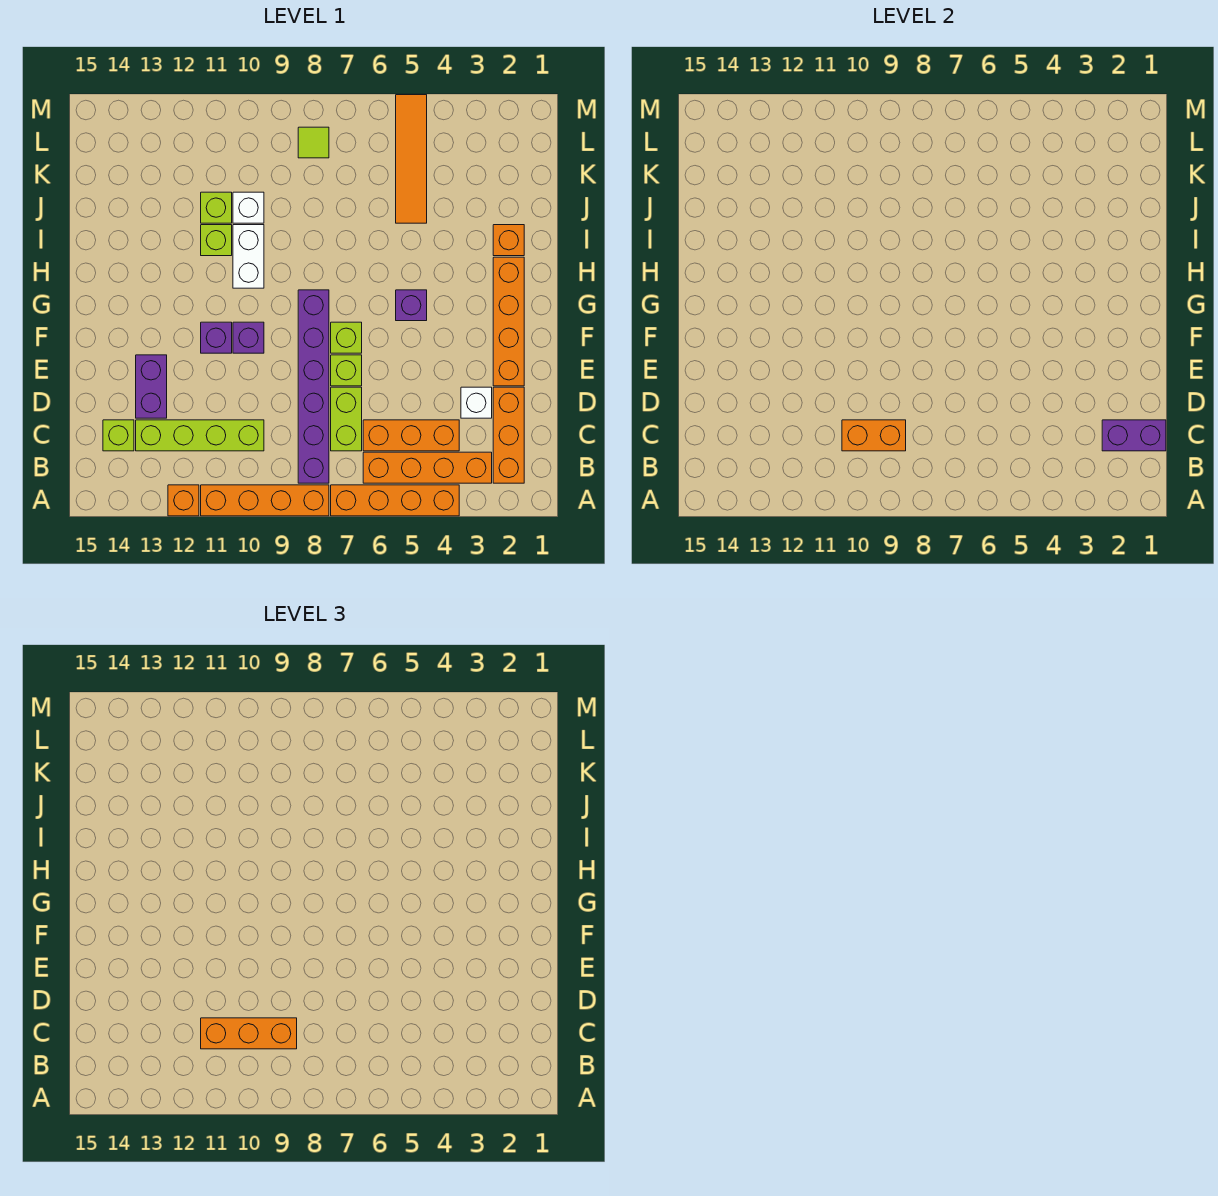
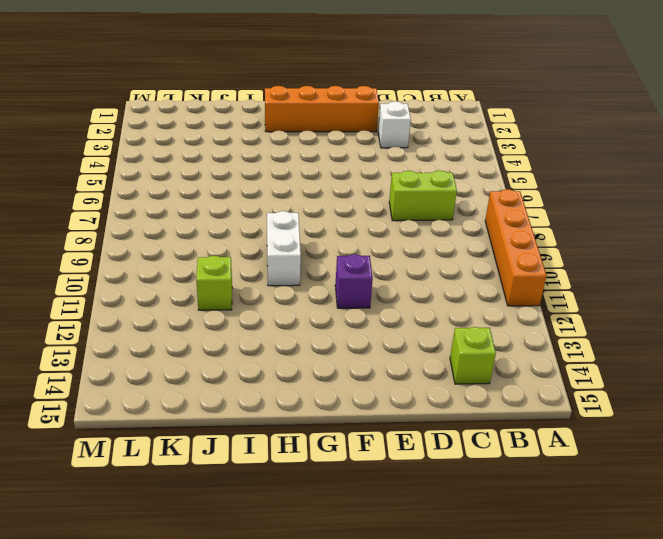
white brick H9:H10 level 1 -> white brick H10:I10 level 1
none -> orange brick A4:A7 level 1
none -> orange brick A12 level 1
none -> orange brick B2:D2 level 1

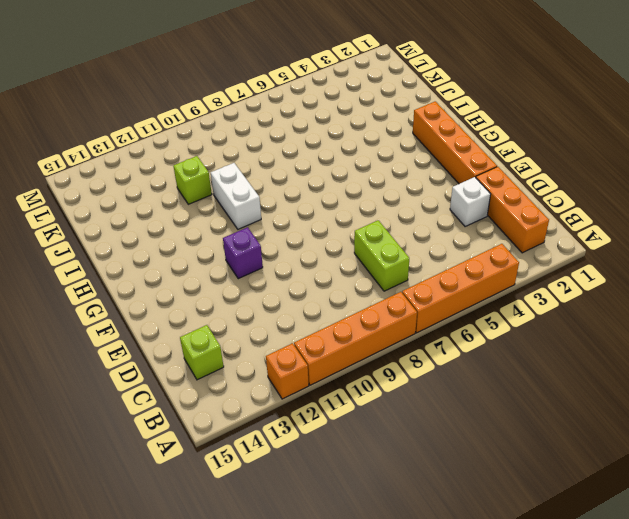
none -> orange brick B3:B6 level 1
none -> purple brick B8:G8 level 1
none -> orange brick C4:C6 level 1

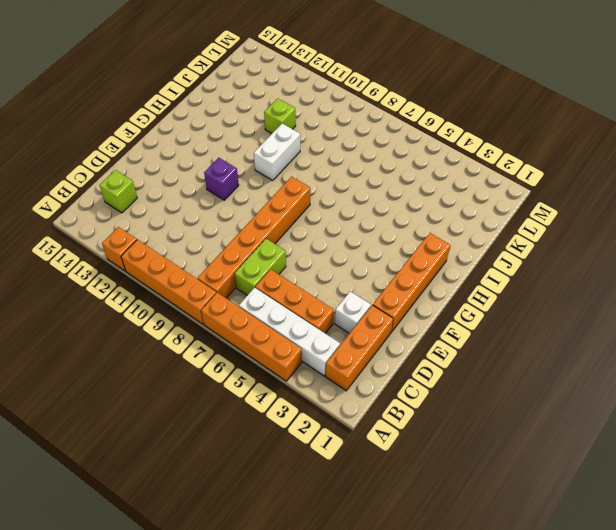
white brick B3:B6 level 1 -> orange brick B3:B6 level 1
orange brick B8:G8 level 1 -> purple brick B8:G8 level 1
none -> lime brick C10:C13 level 1
none -> purple brick D13:E13 level 1
none -> lime brick E7 level 1

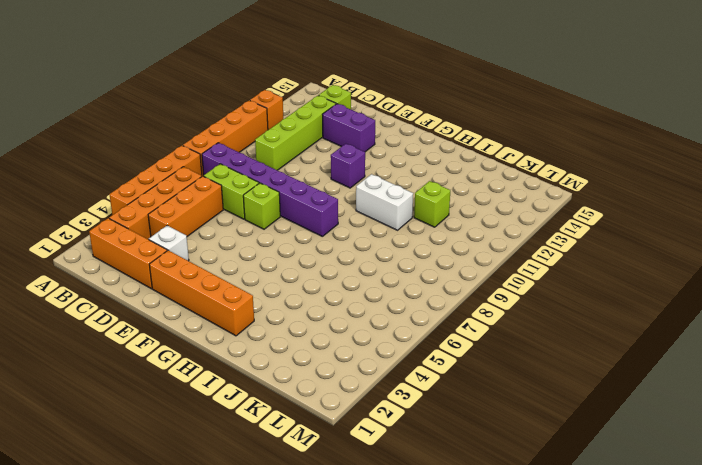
none -> lime brick F7 level 1
none -> purple brick F10 level 1
none -> purple brick G5 level 1

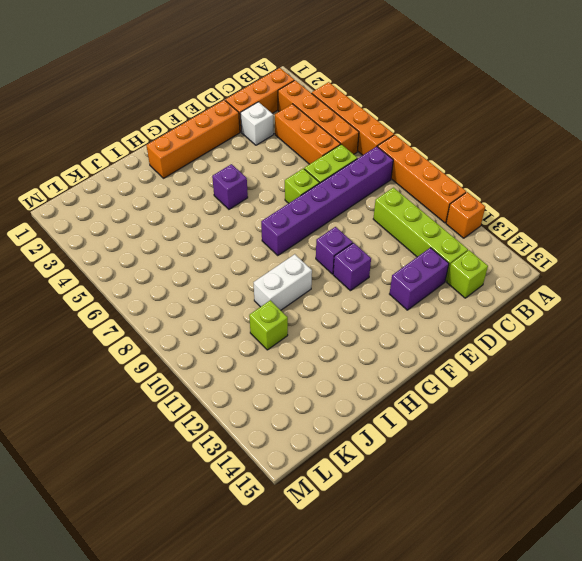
none -> lime brick F7 level 1
none -> orange brick I2 level 1
none -> lime brick I11 level 1

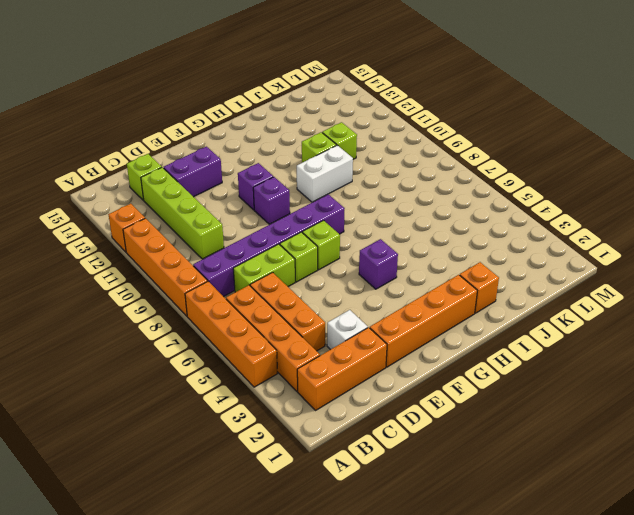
none -> orange tile J5:M5 level 1
none -> white brick J10 level 1
none -> lime tile L8 level 1

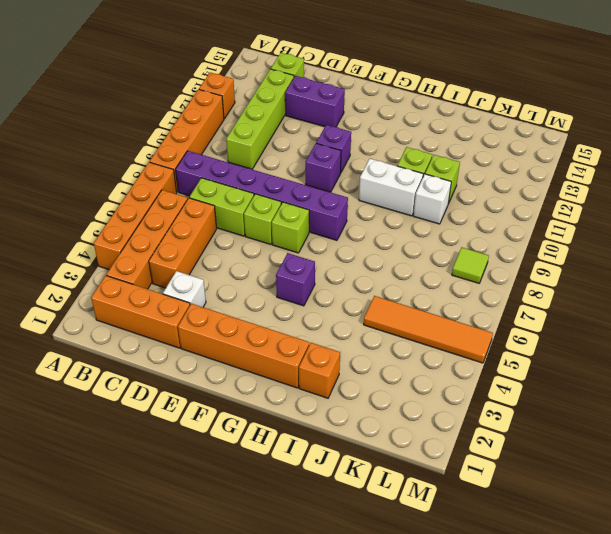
none -> purple brick C1:C2 level 2
none -> orange brick C9:C10 level 2
none -> orange brick C9:C11 level 3

